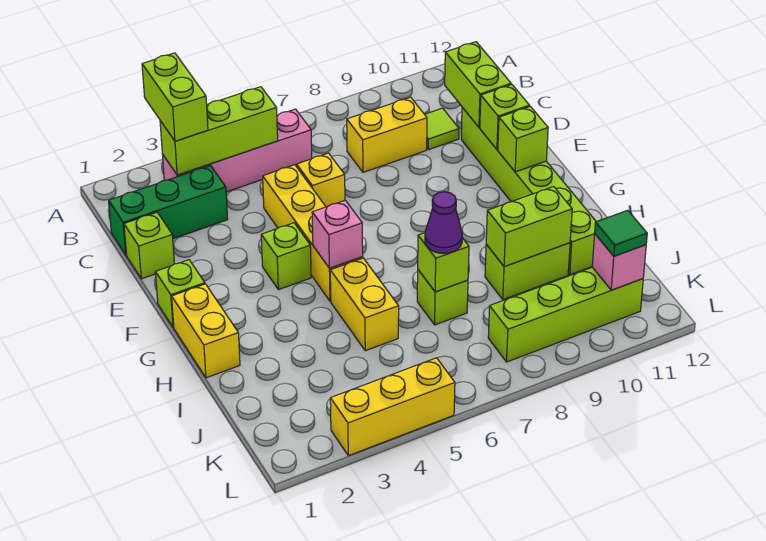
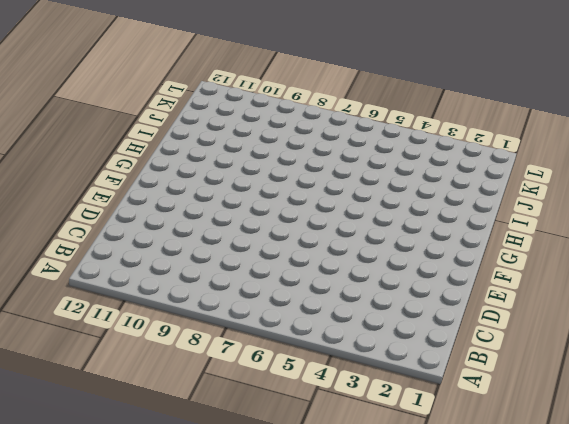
none -> pink brick B3:B6 level 1
none -> green brick C1:C3 level 1
none -> yellow brick C8:C9 level 1

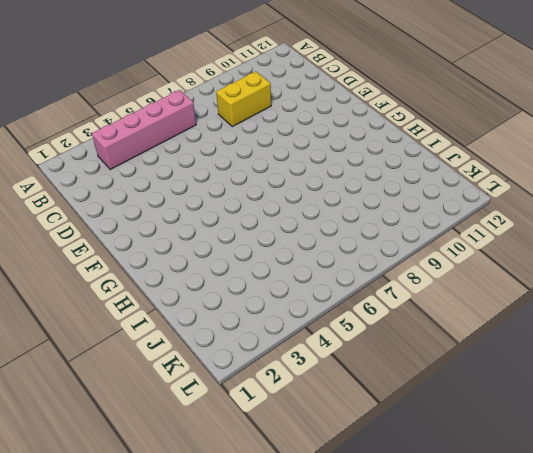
none -> green brick C1:C3 level 1
none -> lime tile C10 level 1
none -> lime brick D1 level 1

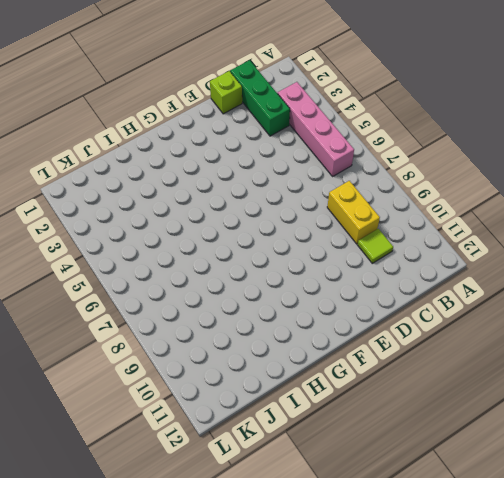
none -> yellow brick D5:G5 level 1
none -> yellow brick D6 level 1
none -> lime brick D11:I11 level 1

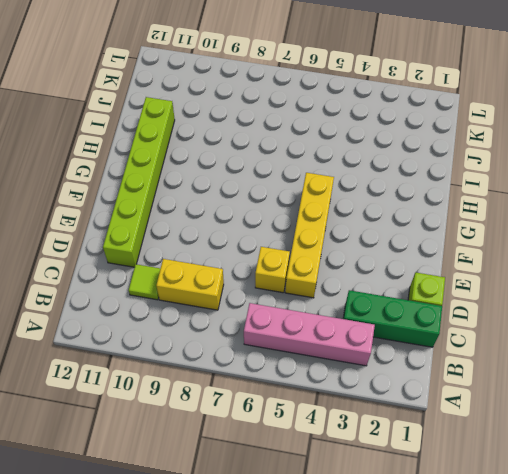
none -> lime brick F1 level 1
none -> lime brick F4 level 1
none -> yellow brick G1:H1 level 1

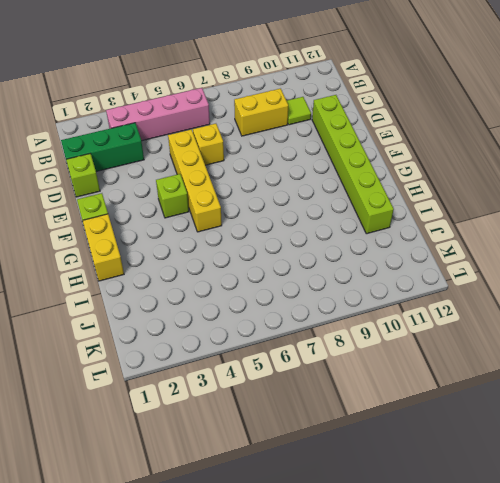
none -> yellow brick H5:I5 level 1
none -> lime brick I7 level 1
none -> lime brick I9:I10 level 1

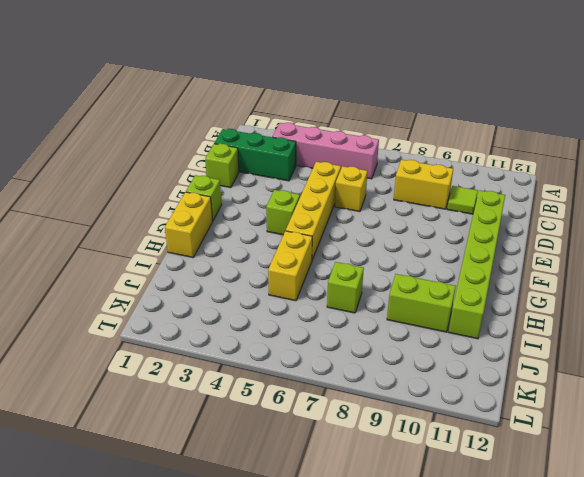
none -> lime brick K8:K11 level 1
none -> yellow brick L3:L5 level 1
none -> lime brick B3:B5 level 2

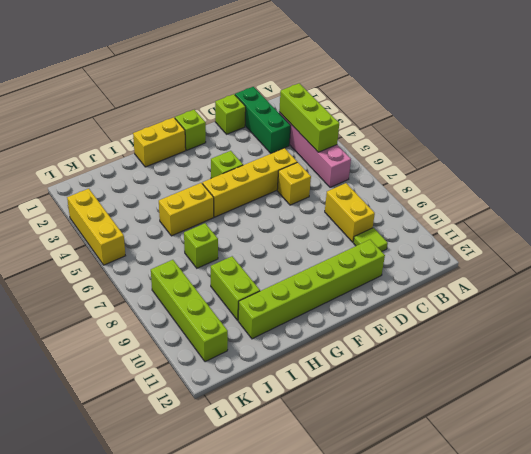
none -> lime brick C11:D11 level 2
none -> lime brick E11 level 2
none -> lime brick F11 level 2

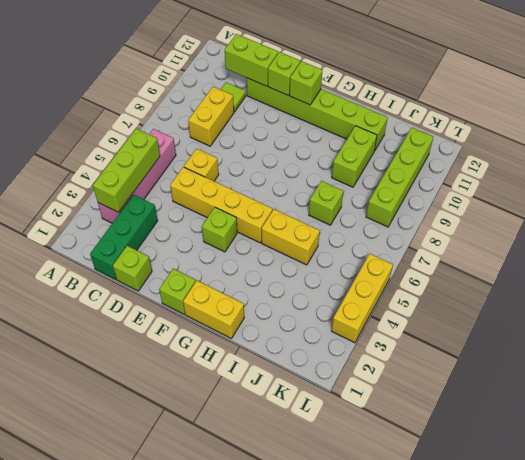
none -> pink brick G5 level 2
none -> lime brick I7 level 2
none -> lime brick I9:I10 level 2

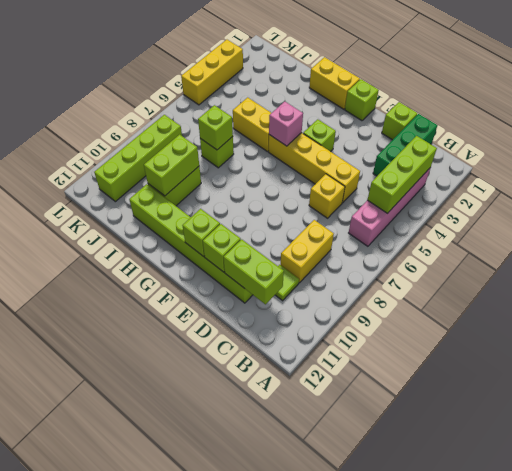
none -> pink brick K11 level 2
none -> lime brick A3:B3 level 3
none -> purple cone I7 level 3

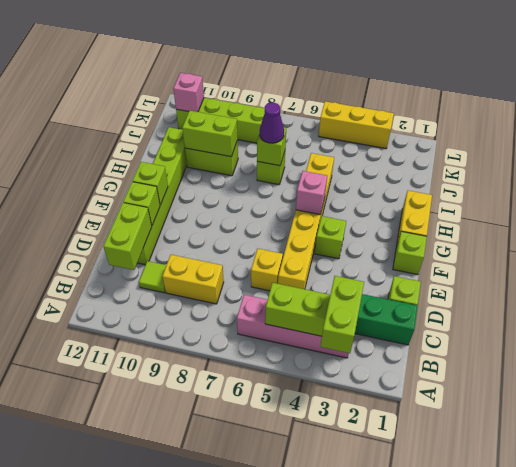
none -> green tile K11 level 3

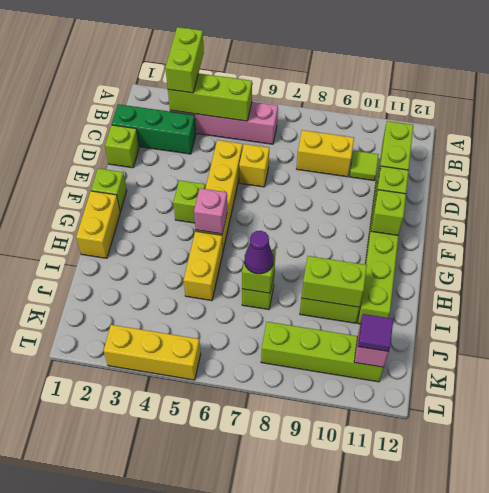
purple tile K11 level 3 -> green tile K11 level 3

